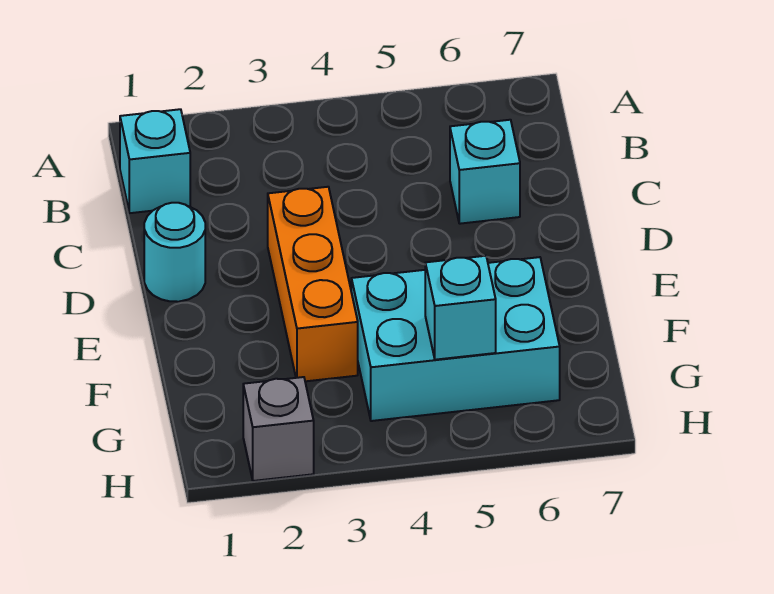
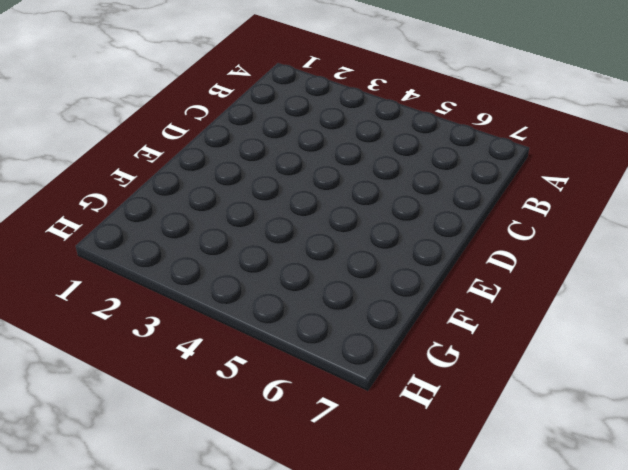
none -> cyan brick B1 level 1
none -> cyan brick C6 level 1

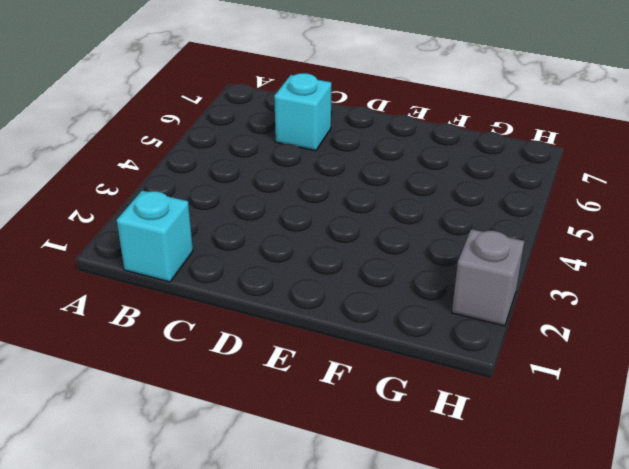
none -> cyan round brick D1 level 1
none -> orange brick D3:F3 level 1

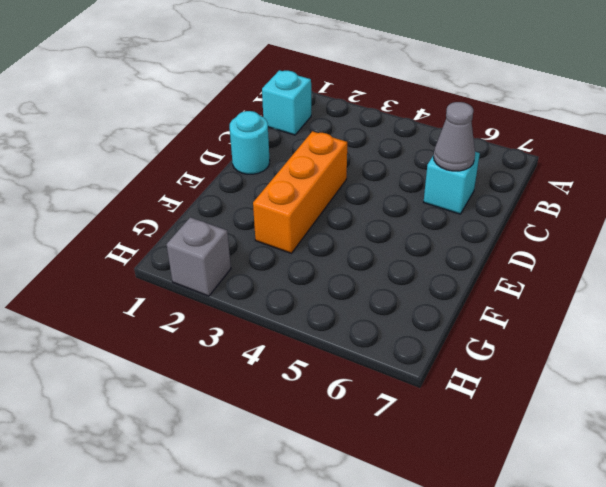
grey cone C6 level 2 -> none
none -> cyan brick F4:G6 level 1
none -> cyan brick G5 level 2

